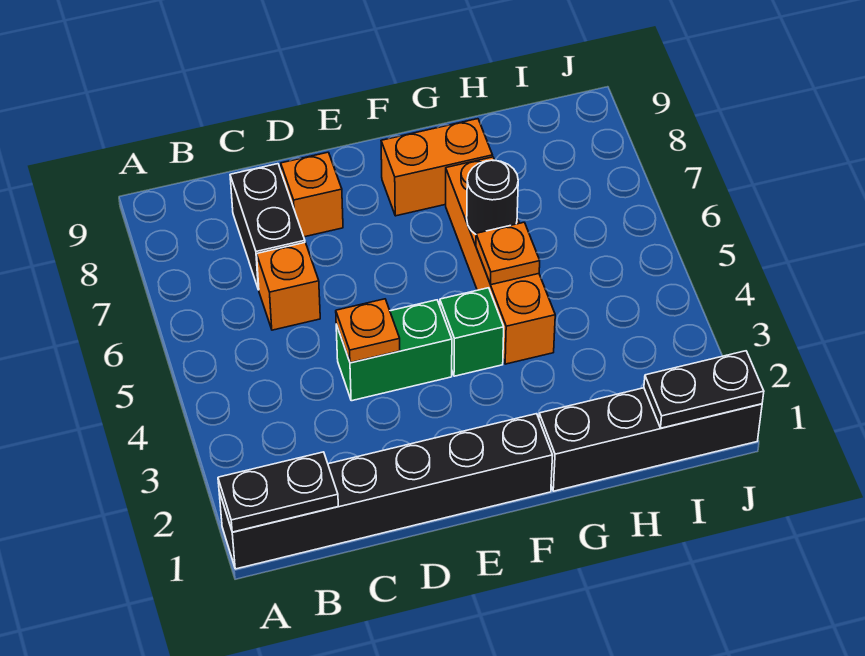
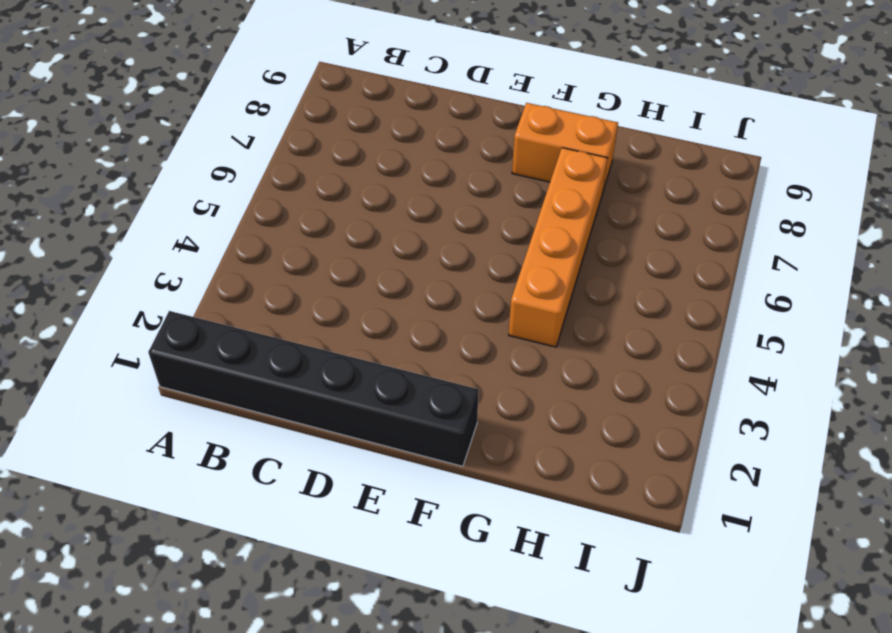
none -> orange brick C6 level 1
none -> black brick C7:C8 level 1
none -> green brick D4:E4 level 1

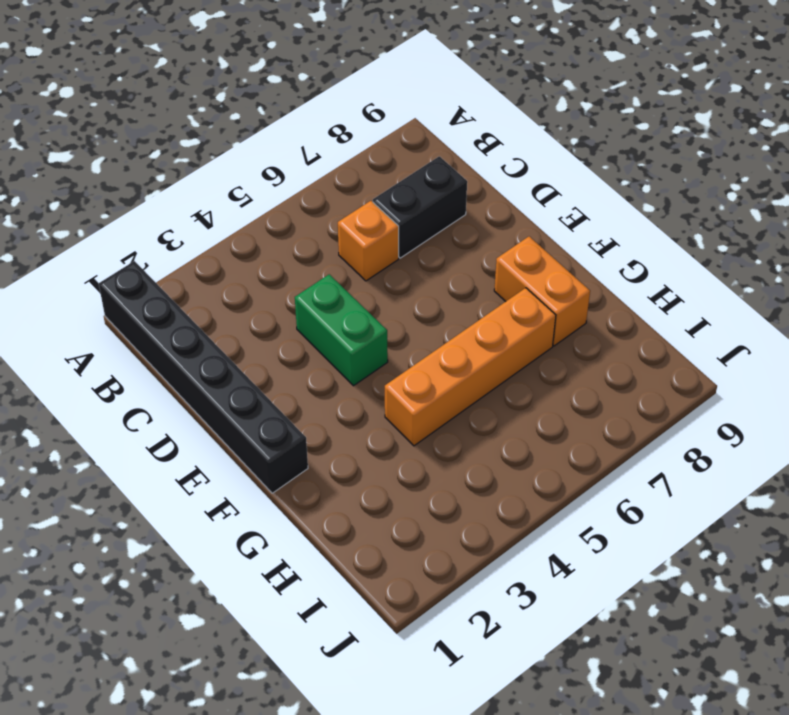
none -> orange brick D8 level 1
none -> green brick F4 level 1
none -> black brick G1:J1 level 1

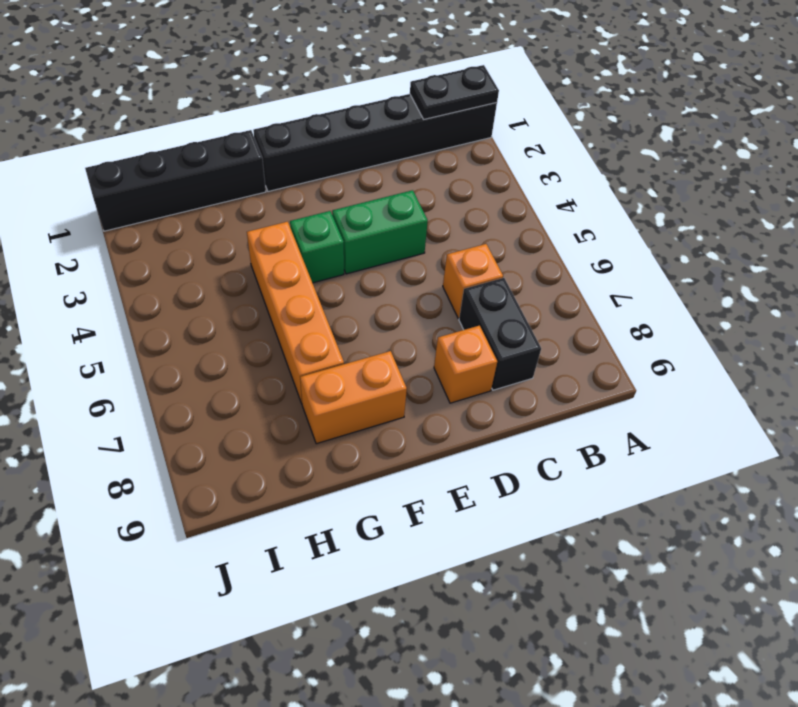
none -> orange plate D4 level 2
none -> orange plate G5 level 2
none -> black round brick G6 level 2

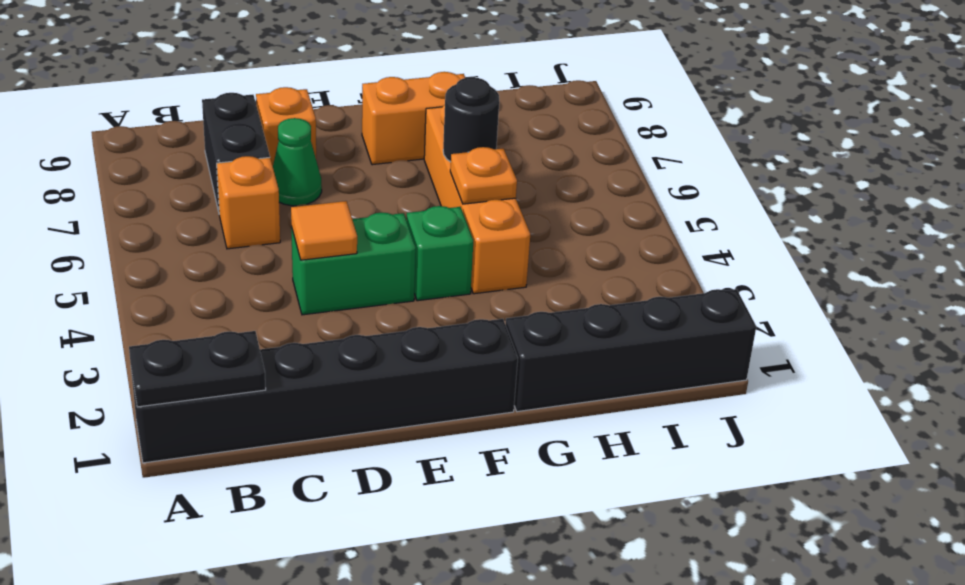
orange tile D4 level 2 -> orange plate D4 level 2
green cone D7 level 1 -> none
none -> black plate I1:J1 level 2

